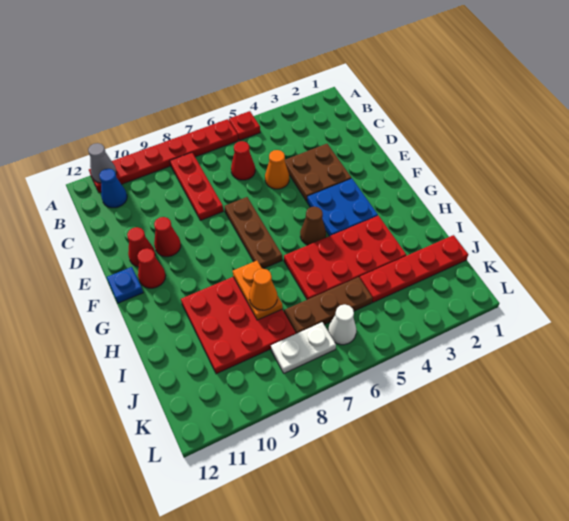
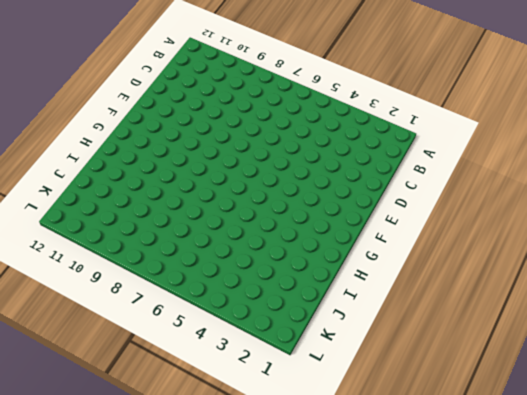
none -> red plate A5 level 1
none -> red plate A6:A11 level 1
none -> red plate B8:D8 level 1

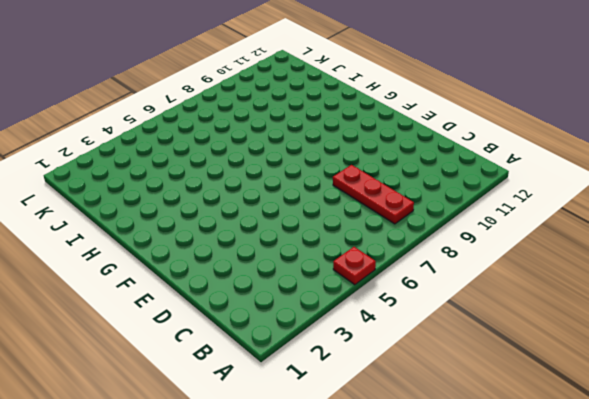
none -> red plate A6:A11 level 1
none -> blue cone B11 level 1
none -> red cone C6 level 1

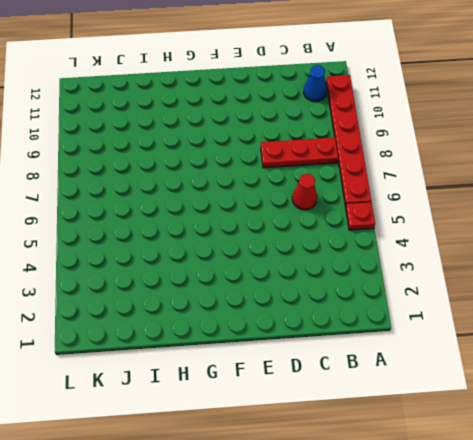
none -> brown plate D3:E4 level 1
none -> orange cone D5 level 1
none -> brown plate E7:G7 level 1

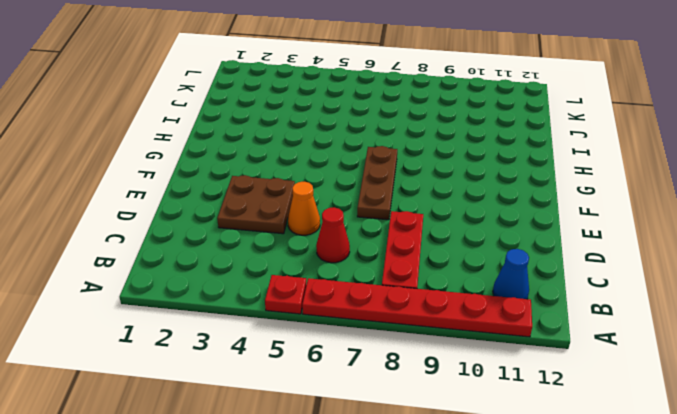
none -> red cone E10 level 1
none -> red cone E11 level 1
none -> blue plate F3:G4 level 1

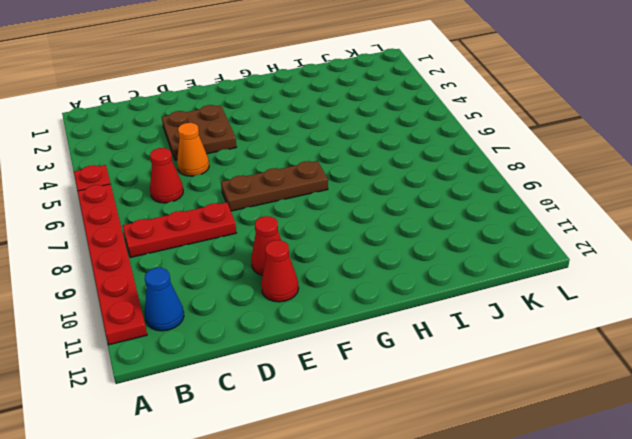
none -> blue plate F3:G4 level 1
none -> red cone F11 level 1
none -> blue plate F12 level 1

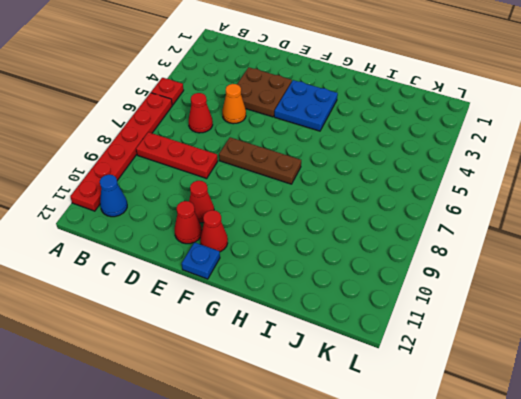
none -> brown cone G5 level 1
none -> red plate H3:I6 level 1
none -> red plate H8:J10 level 1

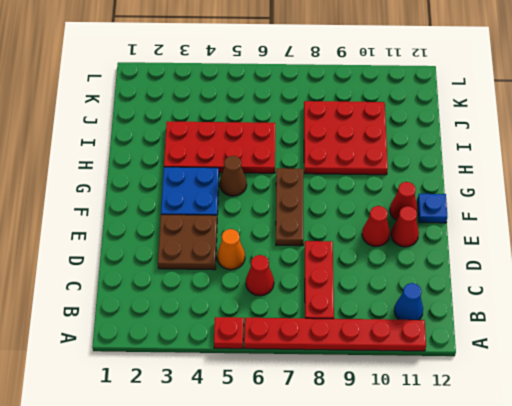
none -> red plate J1:J4 level 1
none -> brown plate J5:J7 level 1
none -> white cone K6 level 1

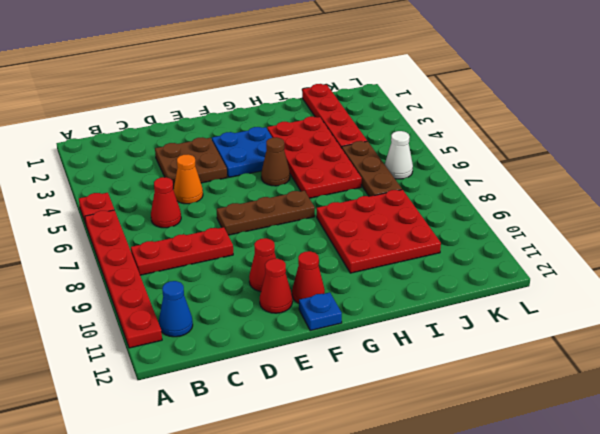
none -> white plate K7:K8 level 1
none -> grey cone A11 level 2
none -> orange plate H8:I8 level 2

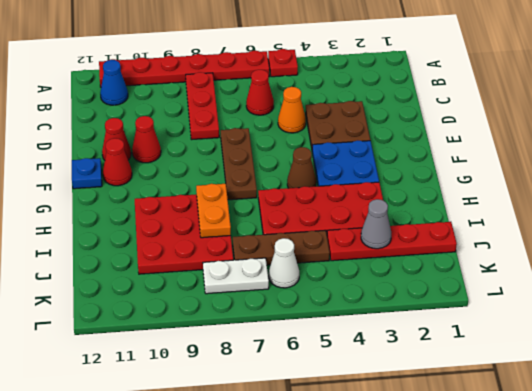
grey cone J3 level 2 -> grey cone A11 level 2
none -> orange cone I8 level 3

